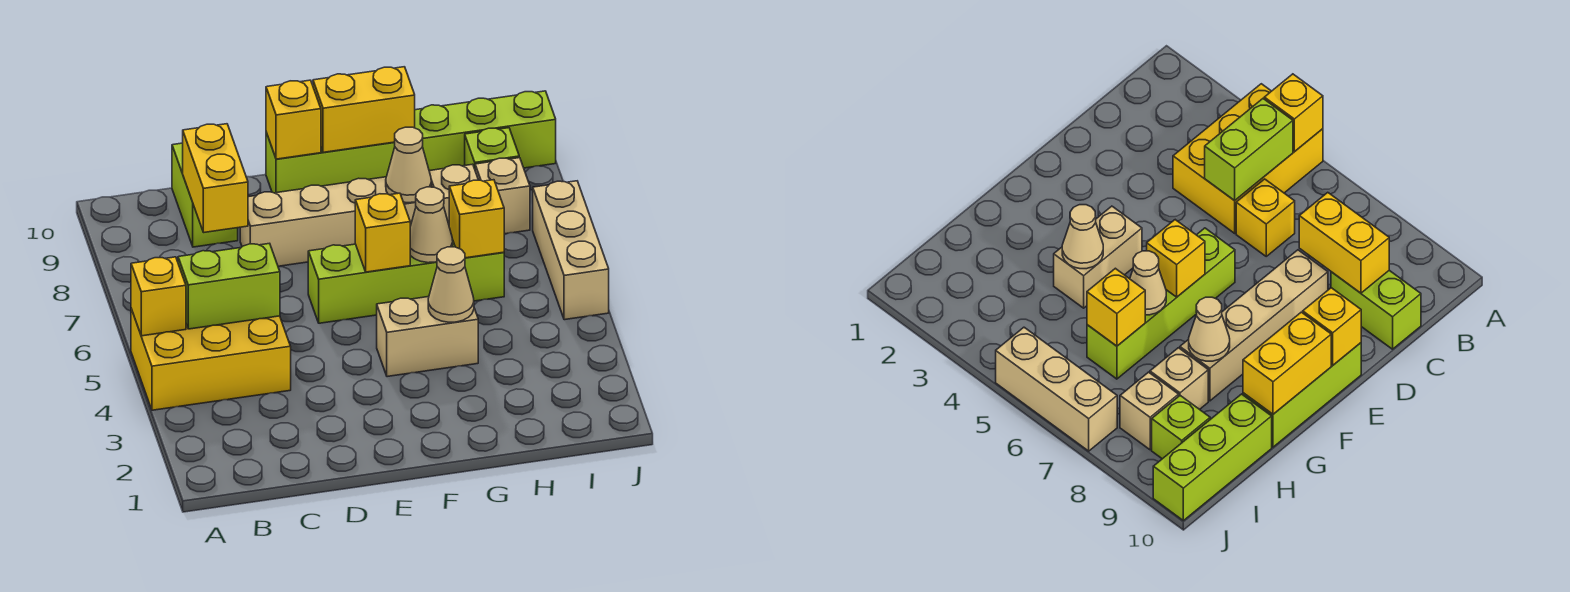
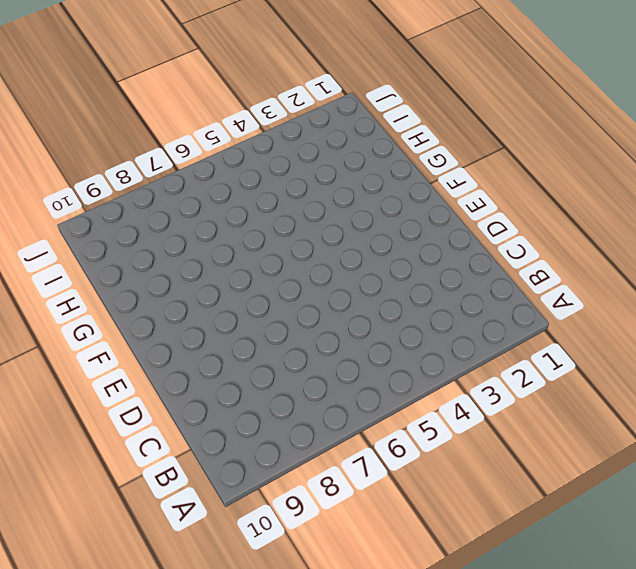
none -> yellow brick A4:C5 level 1
none -> yellow brick C6 level 1
none -> lime brick C9:C10 level 1

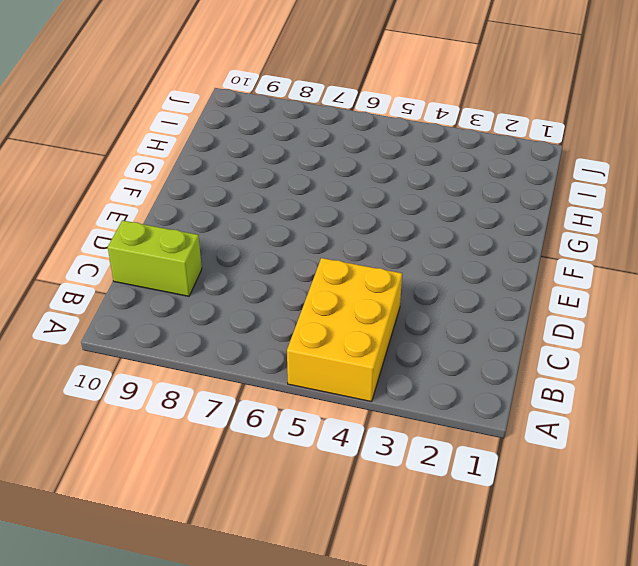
none -> yellow brick C6 level 1
none -> tan brick D8:G8 level 1
none -> lime brick E6:H6 level 1

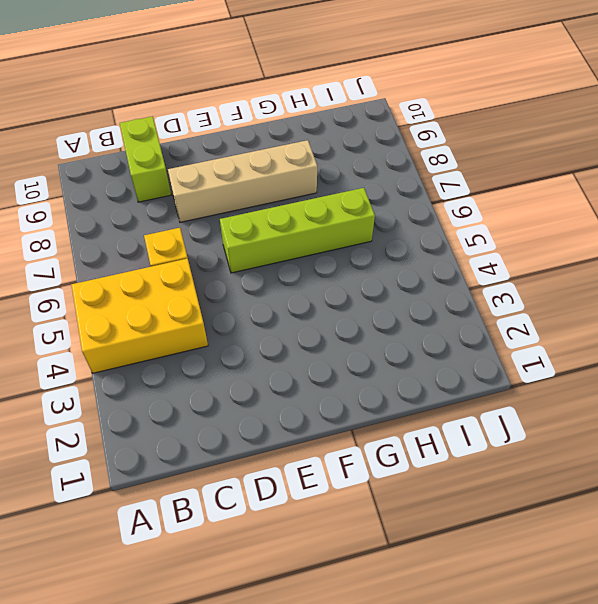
none -> lime brick E10:G10 level 1
none -> tan brick F4:G4 level 1
none -> tan brick H8 level 1

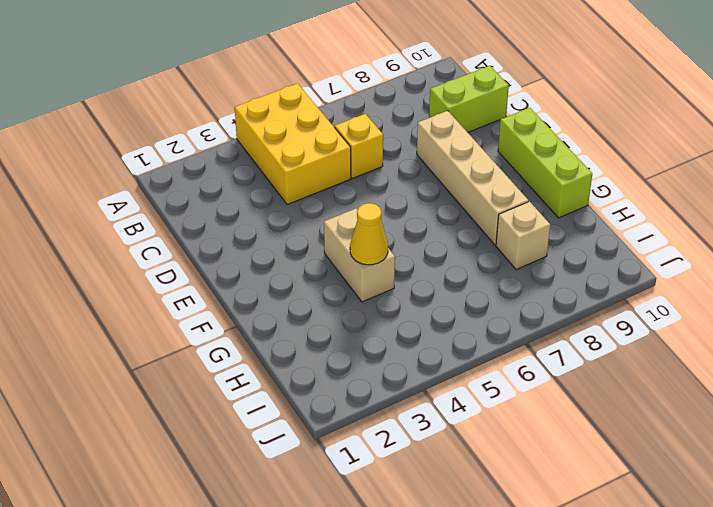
yellow cone G4 level 2 -> tan cone G4 level 2
none -> lime brick E6:H6 level 1
none -> lime brick H10:J10 level 1
none -> tan brick I8 level 1

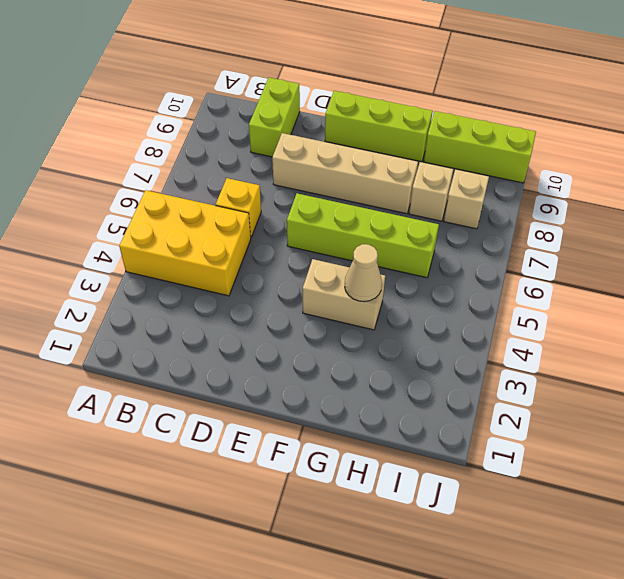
none -> lime brick I9 level 1
none -> tan brick J5:J7 level 1
none -> yellow brick A5 level 2

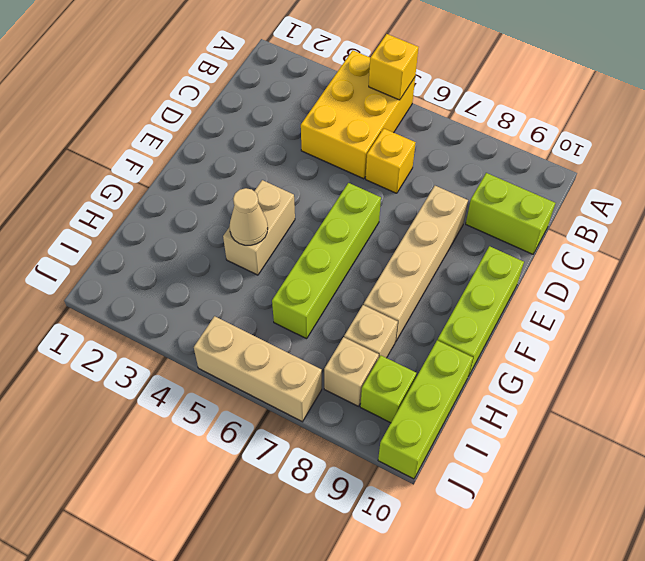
none -> lime brick B5:C5 level 2
none -> yellow brick C8:C9 level 2
none -> yellow brick E10 level 2

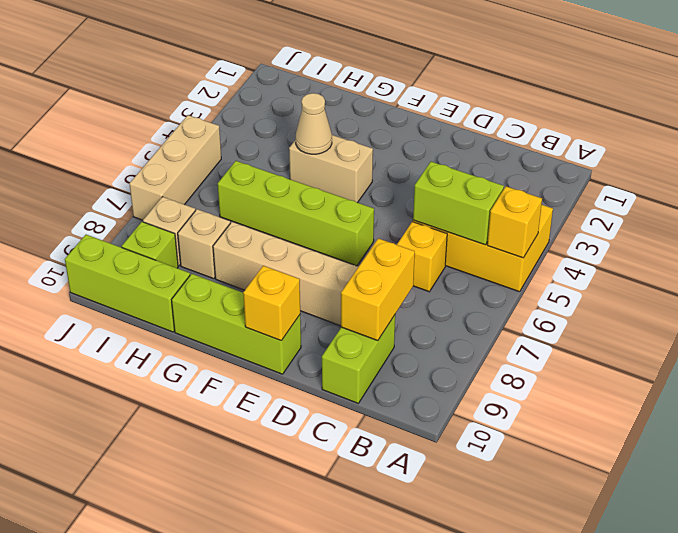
none -> yellow brick F6 level 2
none -> yellow brick F10:G10 level 2
none -> tan cone G6 level 2

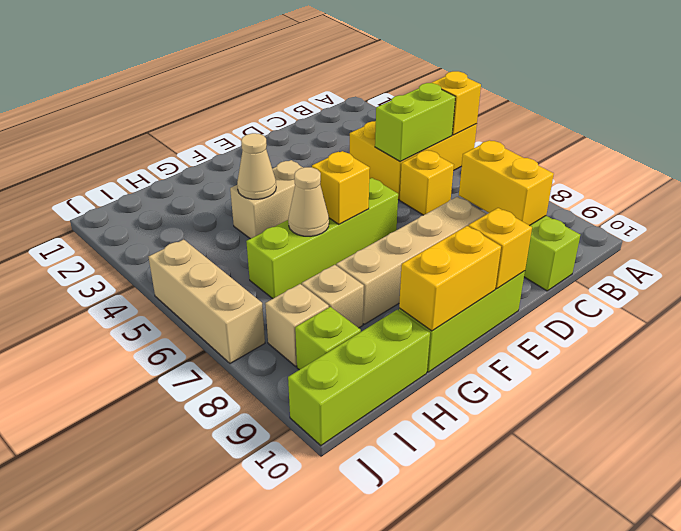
none -> tan cone G8 level 2
none -> yellow brick H6 level 2

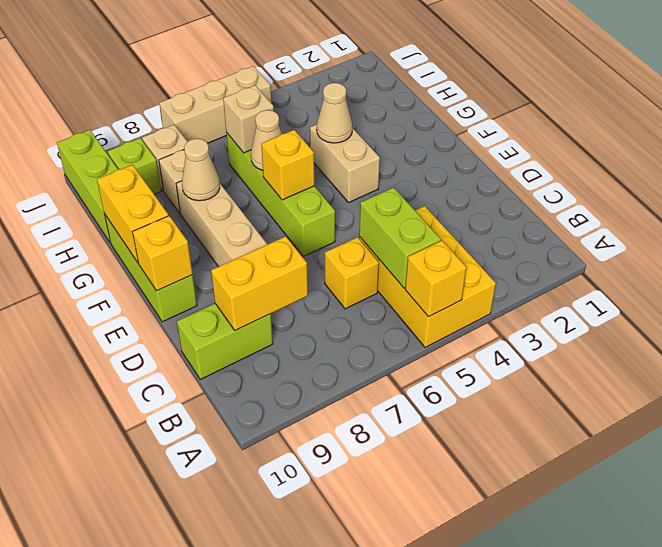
tan brick H6 level 2 -> yellow brick H6 level 2

